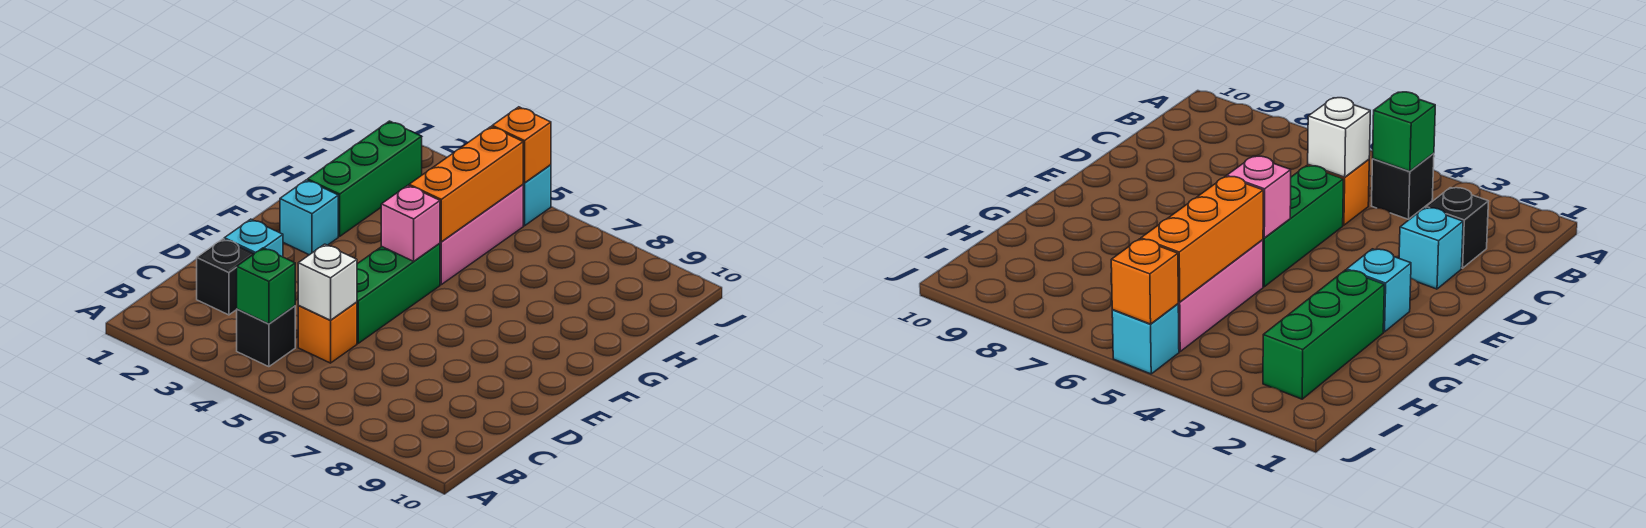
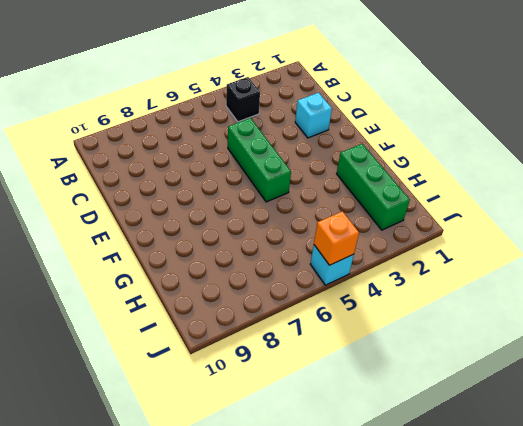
none -> black brick C2 level 1
none -> orange brick C5 level 1
none -> cyan brick F2 level 1

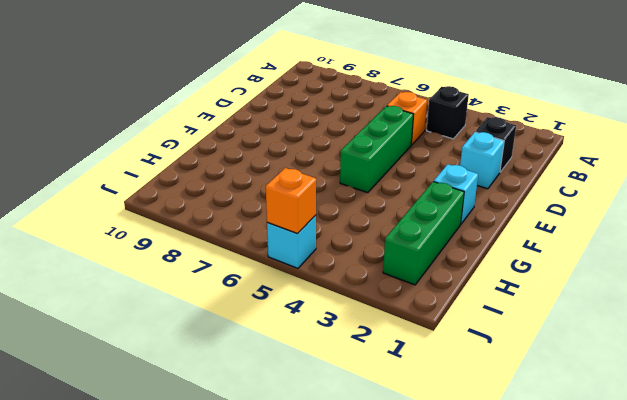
none -> pink brick G5:I5 level 1
none -> green brick B4 level 2
none -> white brick C5 level 2

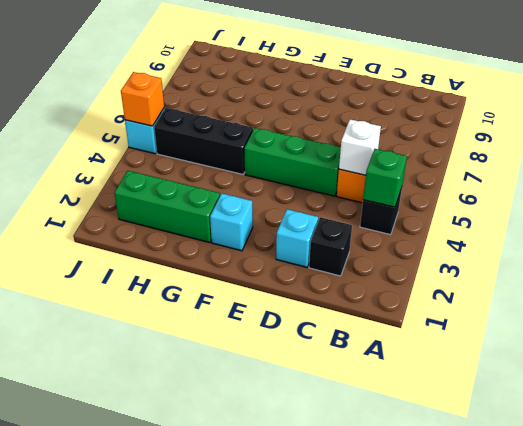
black brick G5:I5 level 1 -> pink brick G5:I5 level 1
none -> pink brick F5 level 2
none -> orange brick G5:I5 level 2

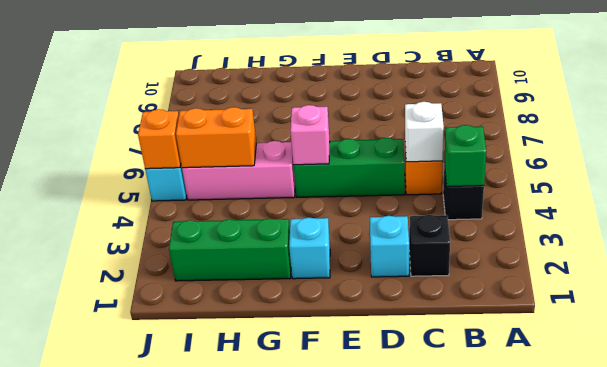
orange brick H5:I5 level 2 -> orange brick G5:I5 level 2

